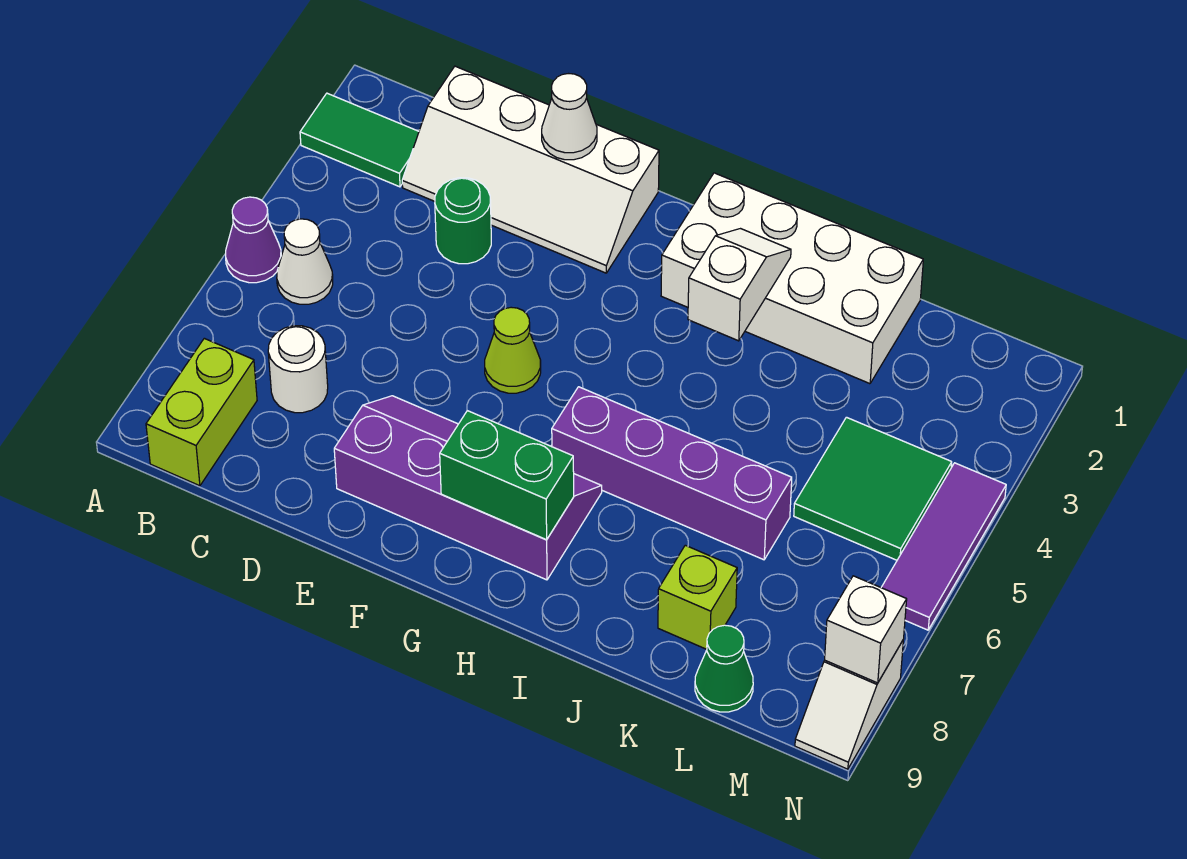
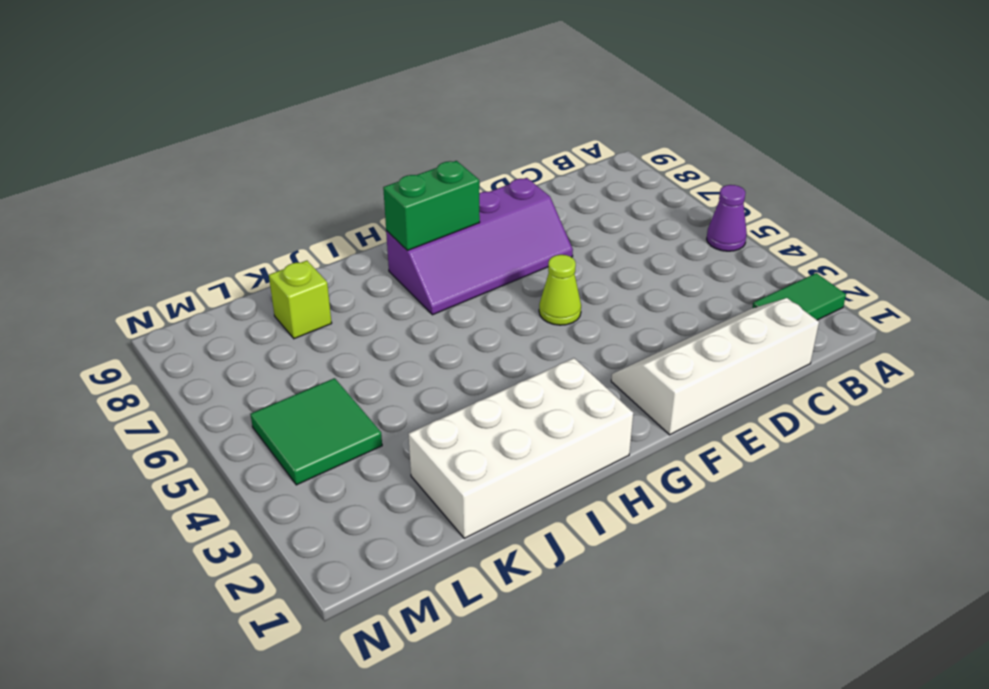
none -> white cone B5 level 1
none -> lime brick B8:B9 level 1
none -> white round brick C7 level 1

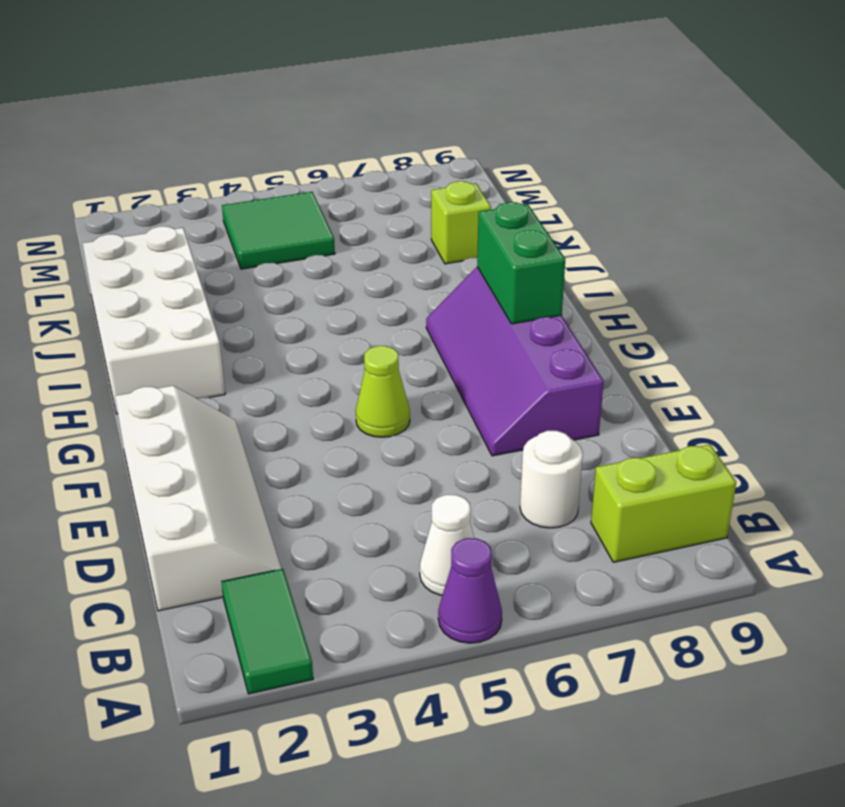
none -> green round brick D3 level 1
none -> purple brick H6:K6 level 1
none -> green cone L9 level 1

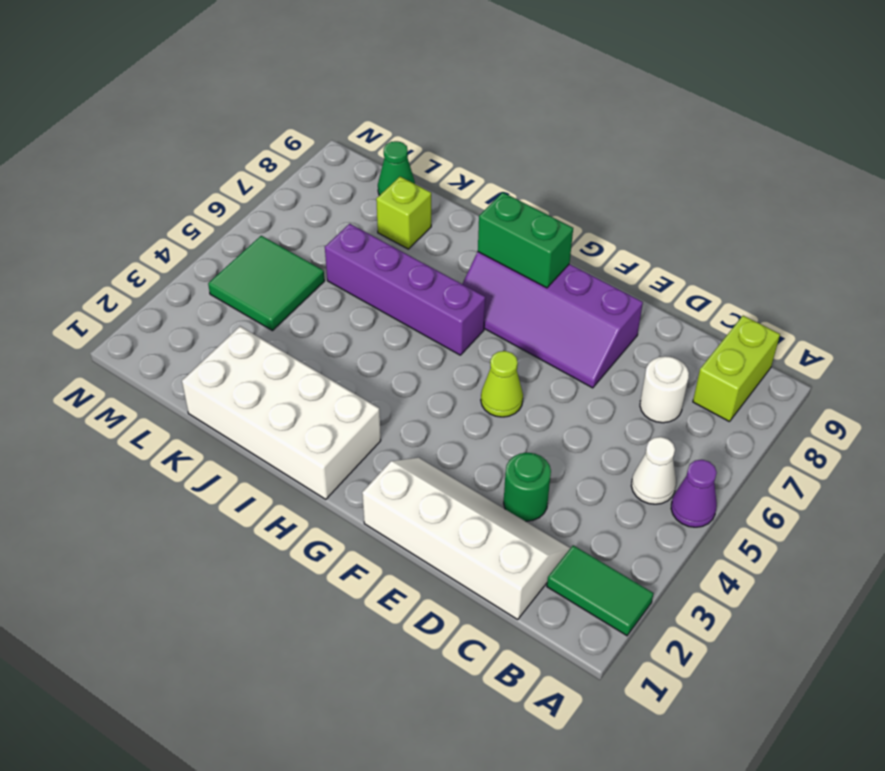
none -> purple tile N4:N6 level 1
none -> white slope N8:N9 level 1 top 8
none -> white cone E1 level 2

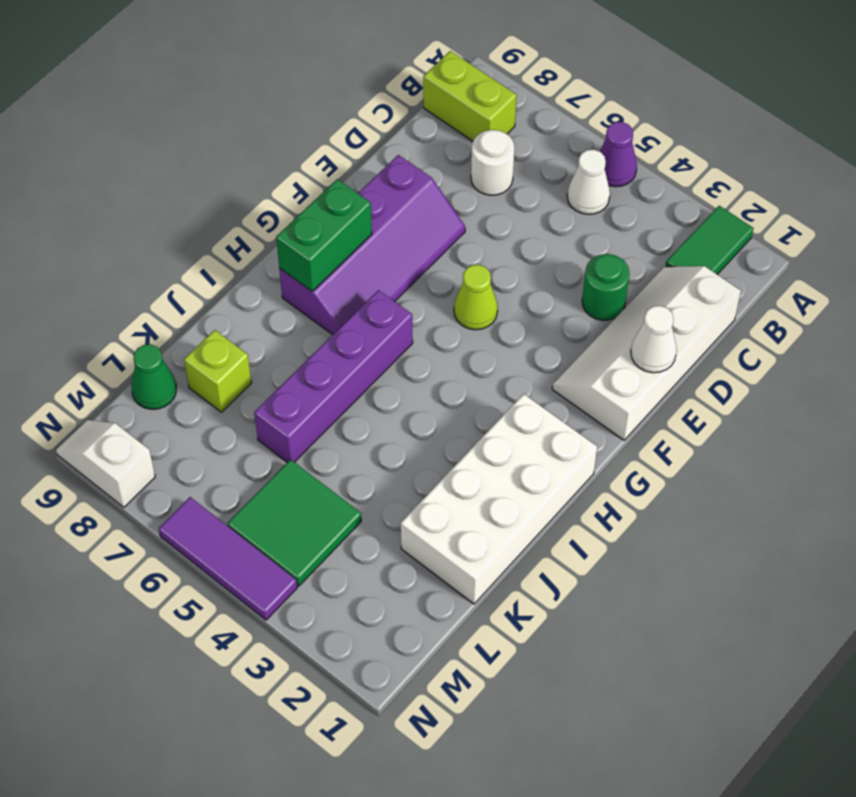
none -> white slope I2:I3 level 2 top 3
none -> white brick N8 level 2

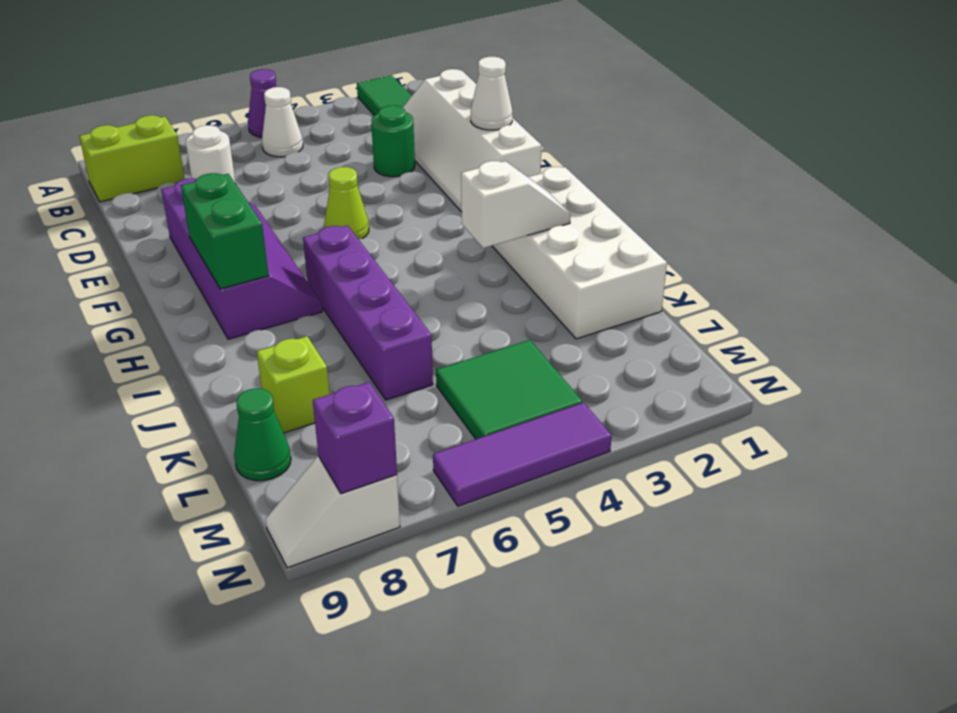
purple brick N8 level 2 -> white brick N8 level 2

